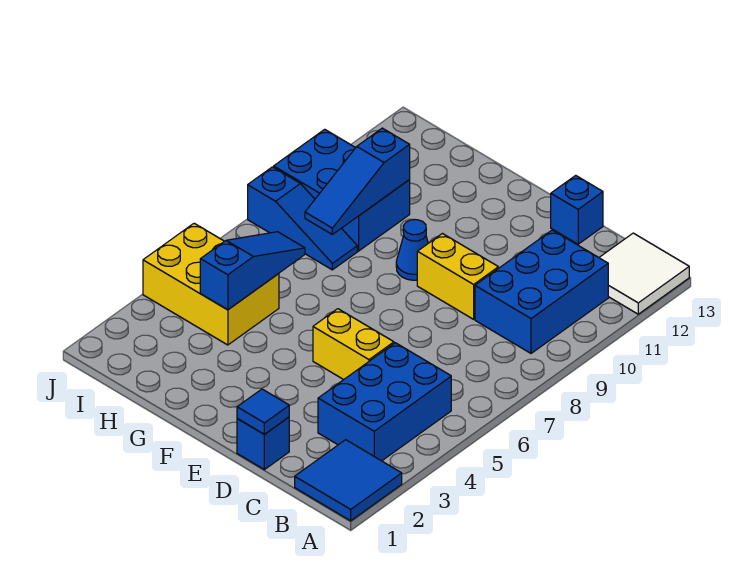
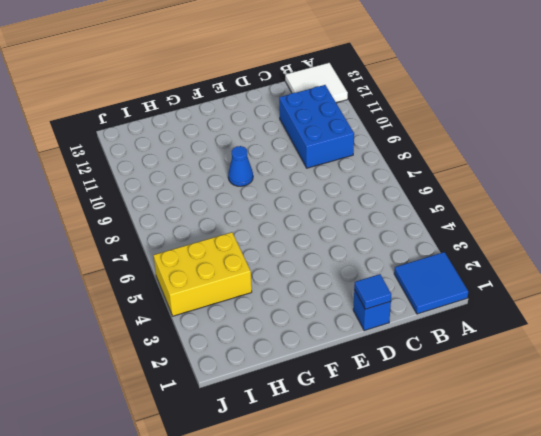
none -> blue brick B3:C5 level 1
none -> yellow brick D5:E5 level 1
none -> yellow brick D9:E9 level 1

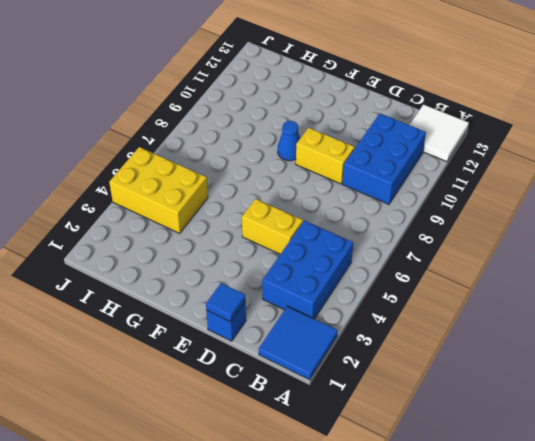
none -> blue brick D13 level 1
none -> blue slope H8:J8 level 1 top J
none -> blue brick H9:J10 level 1

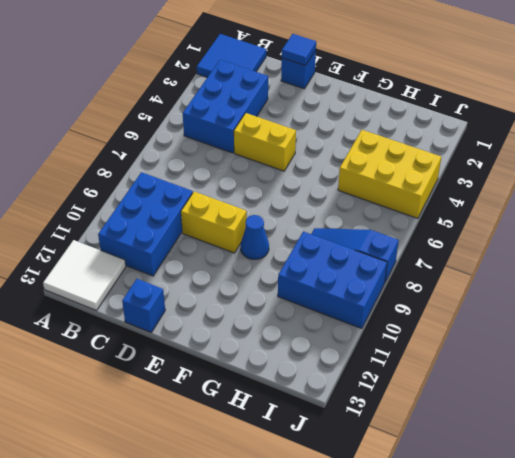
none -> blue slope H4:H6 level 2 top 4
none -> blue slope H8:H10 level 2 top 10

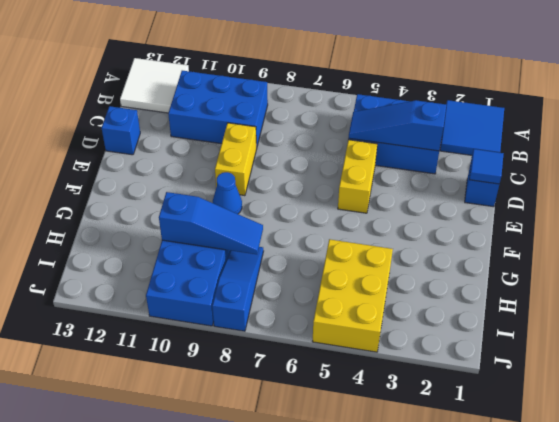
blue slope C3:C5 level 2 top 3 -> blue slope H4:H6 level 2 top 4

